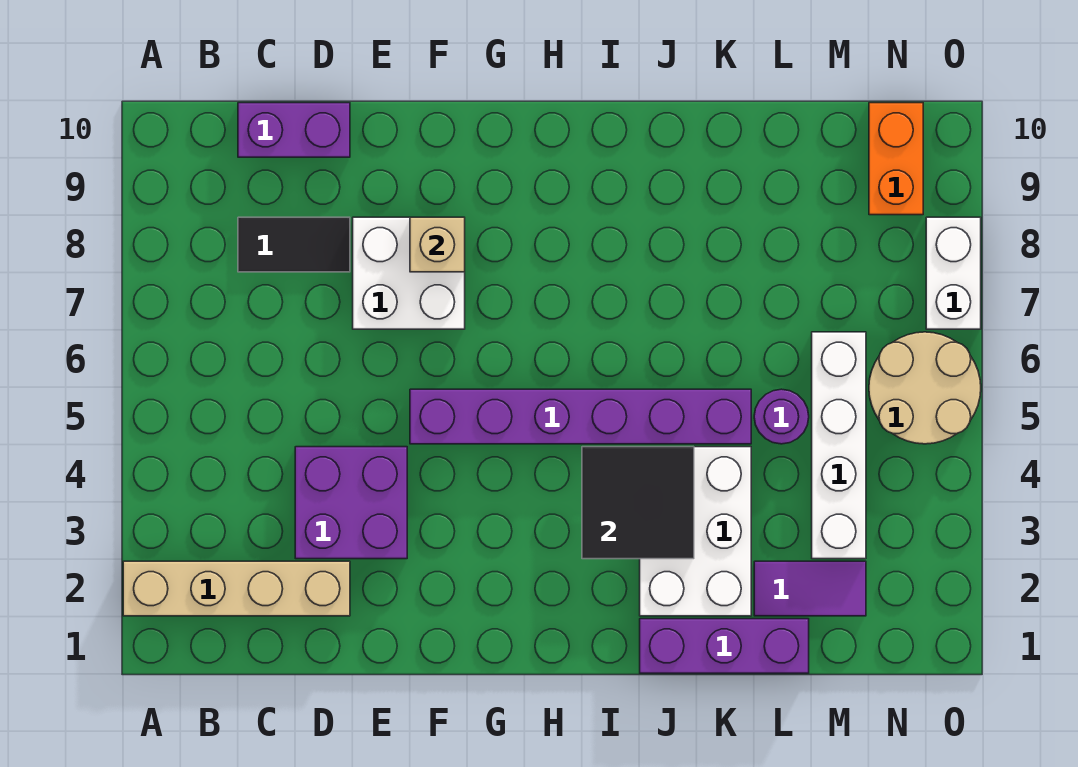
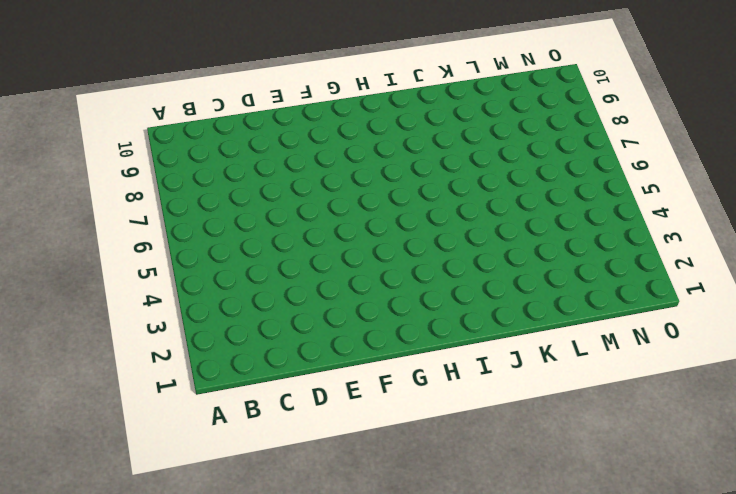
none -> tan brick A2:D2 level 1
none -> black tile C8:D8 level 1
none -> purple brick C10:D10 level 1

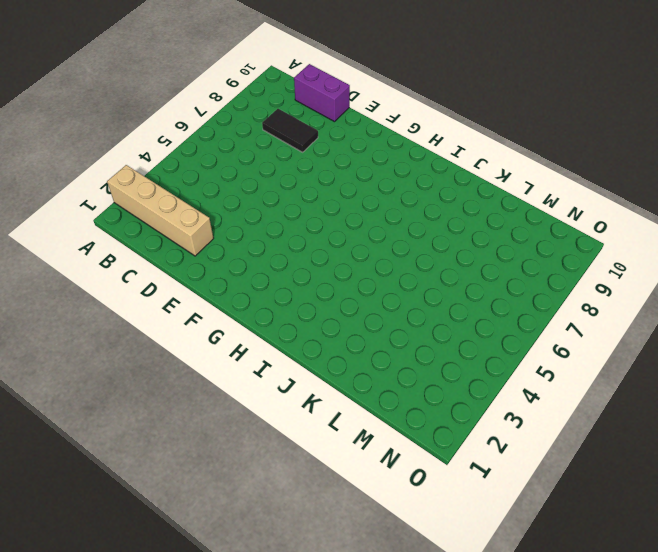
none -> purple brick D3:E4 level 1
none -> white brick E7:F8 level 1
none -> purple brick F5:K5 level 1

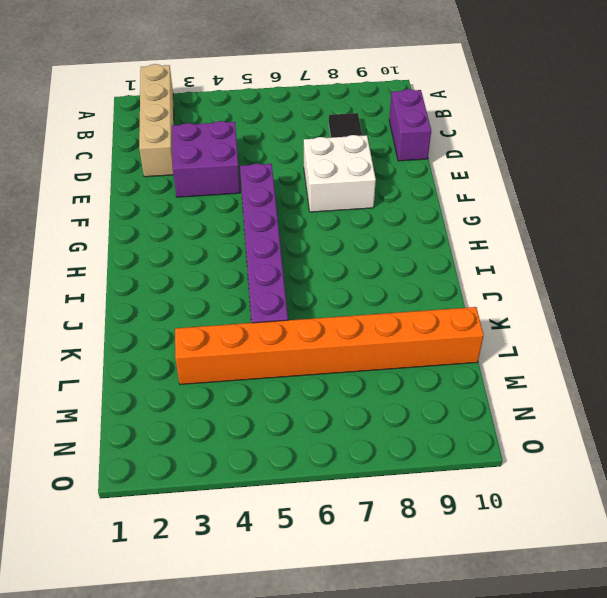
orange brick L3:L10 level 1 -> purple round brick L5 level 1
none -> purple brick J1:L1 level 1
none -> white brick J2:K4 level 1
none -> purple tile L2:M2 level 1

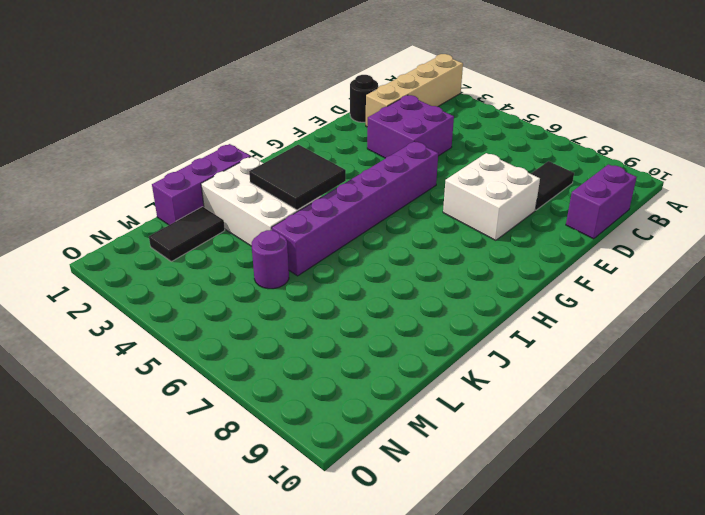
black round brick D1 level 1 -> none
black tile L2:M2 level 1 -> purple tile L2:M2 level 1
none -> white brick M3:M6 level 1
none -> tan round brick N5:O6 level 1
none -> orange brick N9:N10 level 1

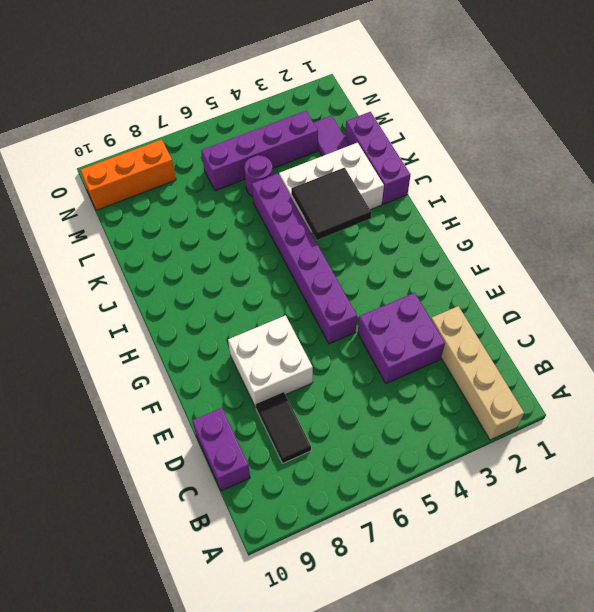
purple brick M3:M6 level 1 -> white brick M3:M6 level 1
orange brick N8:N10 level 1 -> orange brick N9:N10 level 1
none -> tan round brick N5:O6 level 1
none -> white brick O7:O8 level 1
none -> tan brick F8 level 2

